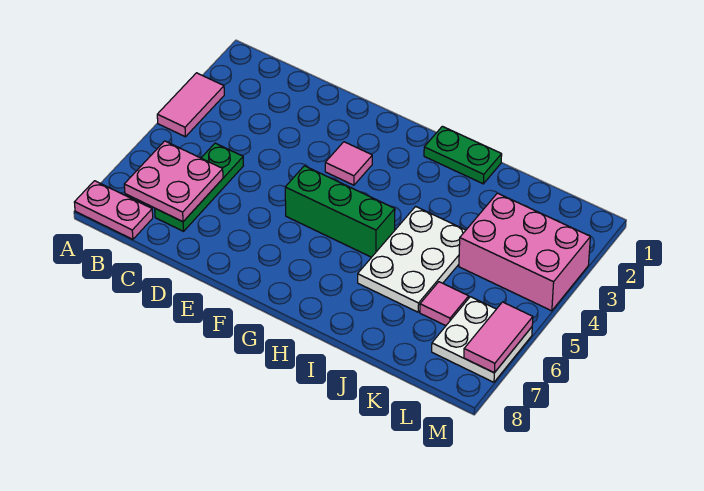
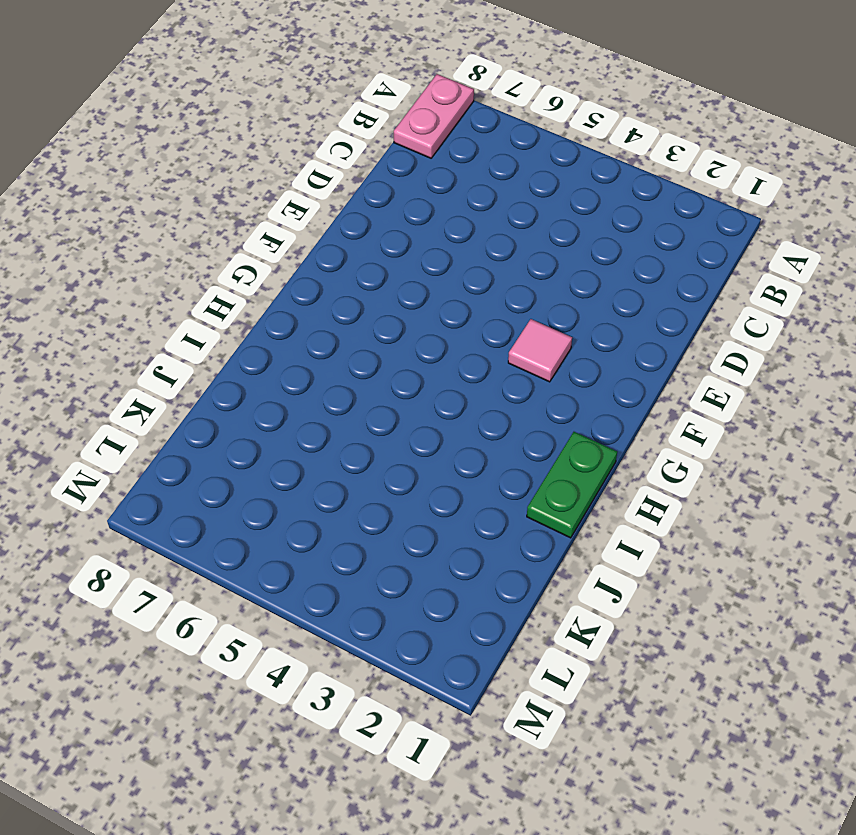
none -> pink tile A3:A4 level 1
none -> green plate C5:C7 level 1
none -> green brick F5:H5 level 1

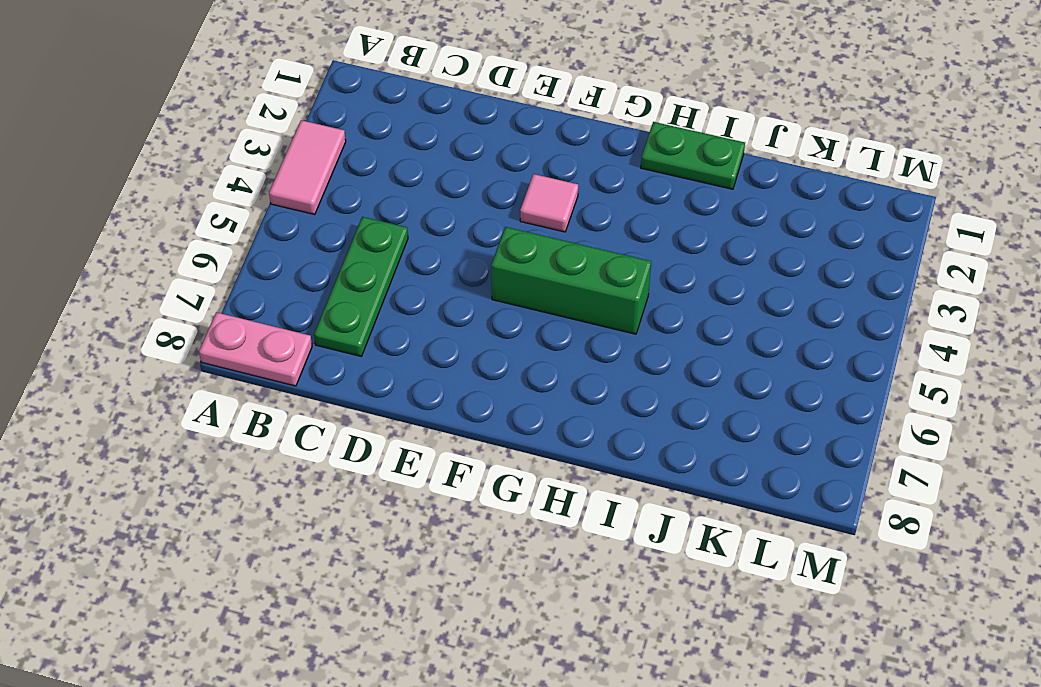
none -> white plate I4:J6 level 1
none -> pink brick K3:M4 level 1
none -> pink tile K6 level 1

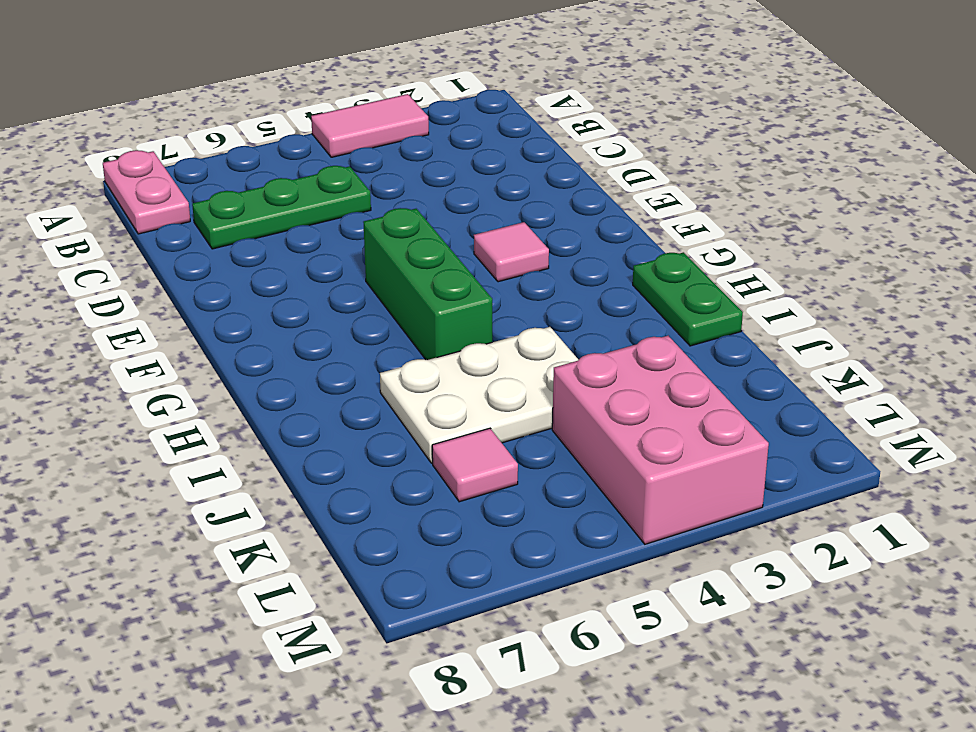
none -> white plate L6:M7 level 1
none -> pink plate B6:C7 level 2
none -> pink tile M6:M7 level 2

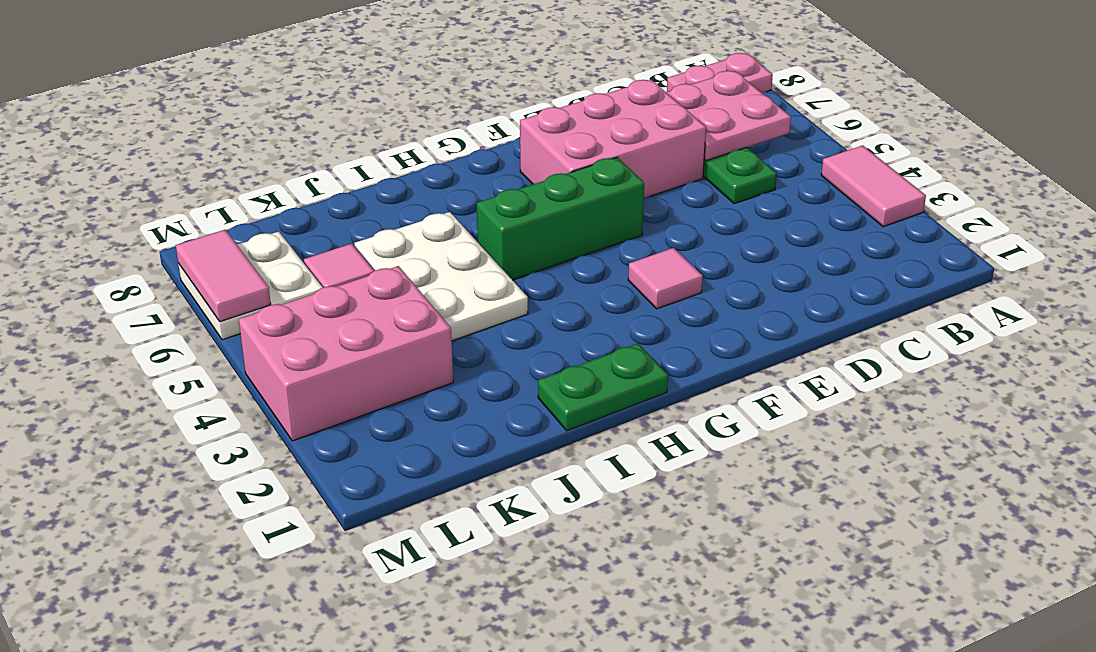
pink brick D6:F7 level 1 -> none

